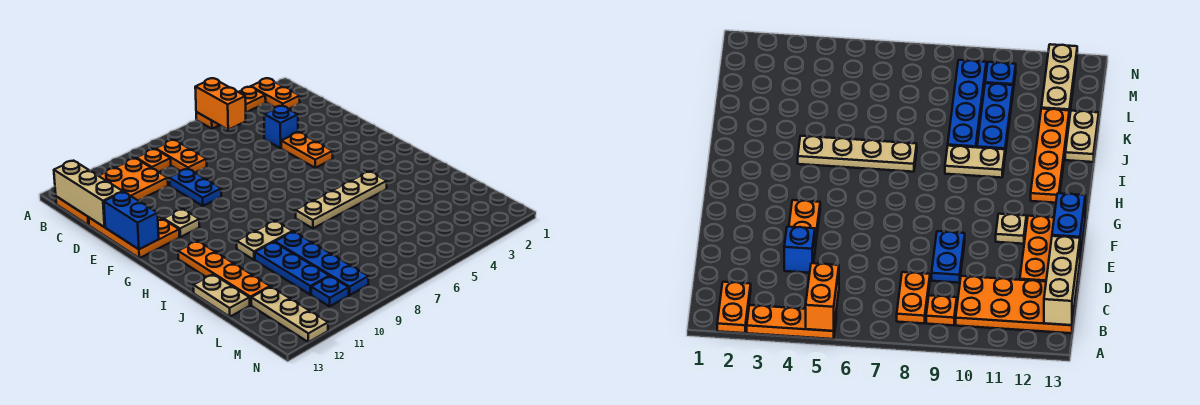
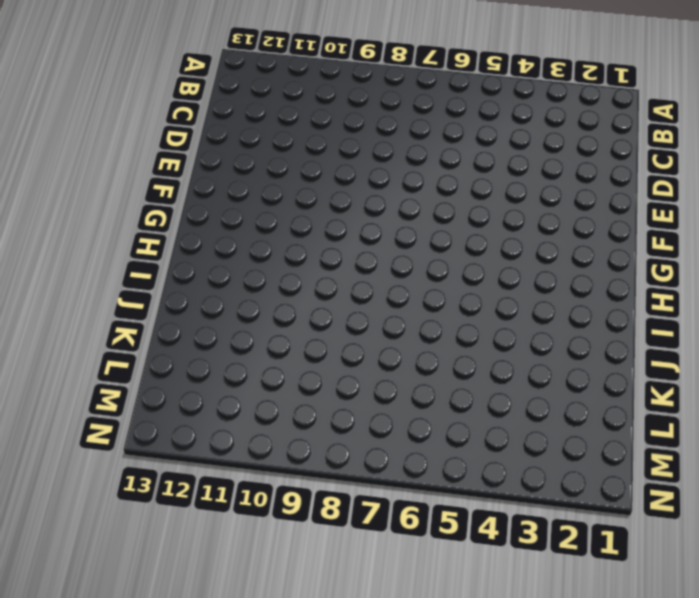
none -> orange plate A2:B2 level 1
none -> orange plate A3:A5 level 1
none -> orange plate B8:C8 level 1

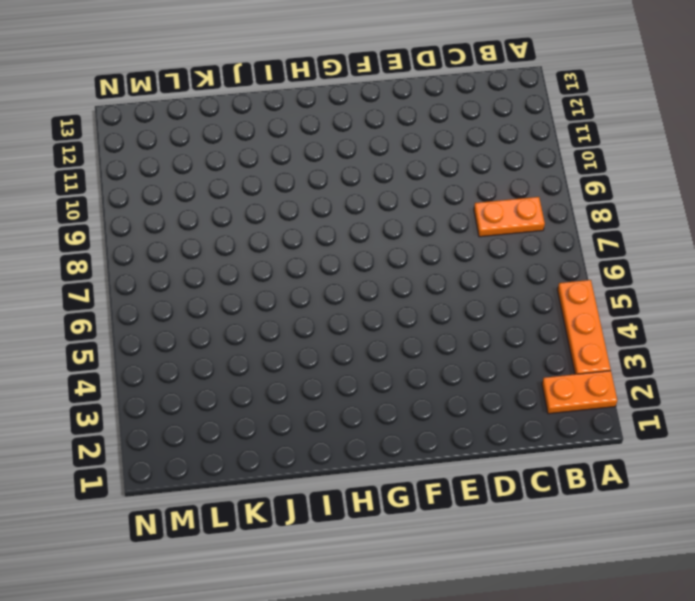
none -> orange plate B9 level 1
none -> orange plate B10:C13 level 1
none -> blue brick D4 level 1

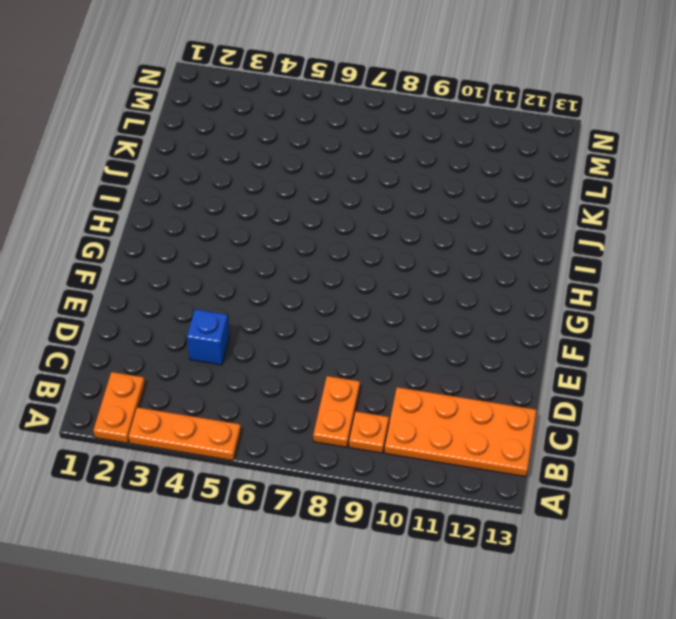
none -> blue plate D9:E9 level 1
none -> orange plate D12:F13 level 1
none -> orange plate E4:F4 level 1

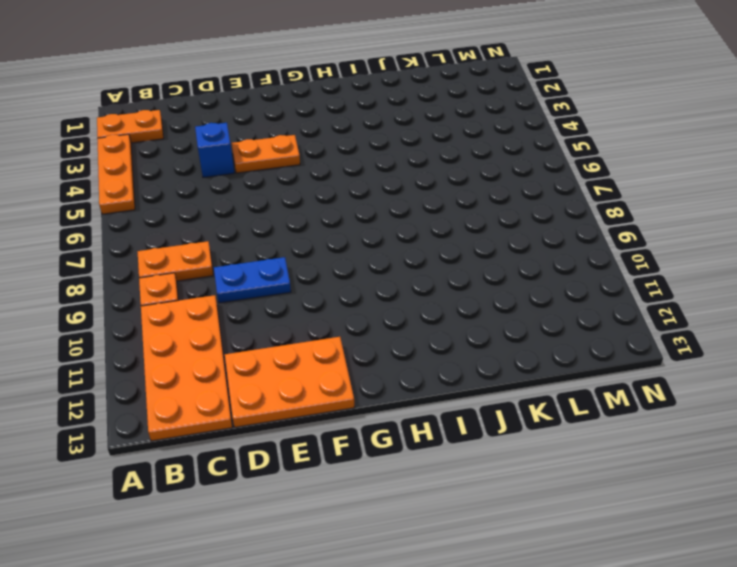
none -> tan plate F11 level 1
none -> orange plate H12:K12 level 1
none -> tan plate I4:I7 level 1

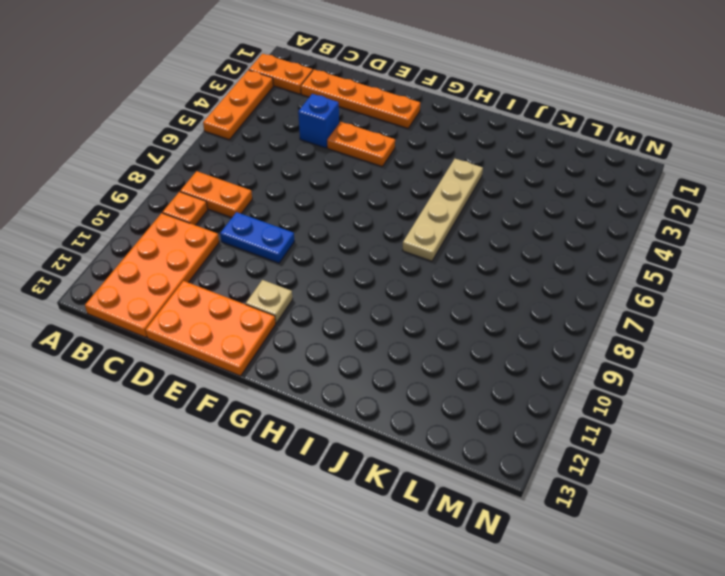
orange plate C2:F2 level 1 -> orange plate H12:K12 level 1
none -> tan plate I9:I10 level 1
none -> blue plate J9:M9 level 1
none -> blue plate J10:L10 level 1

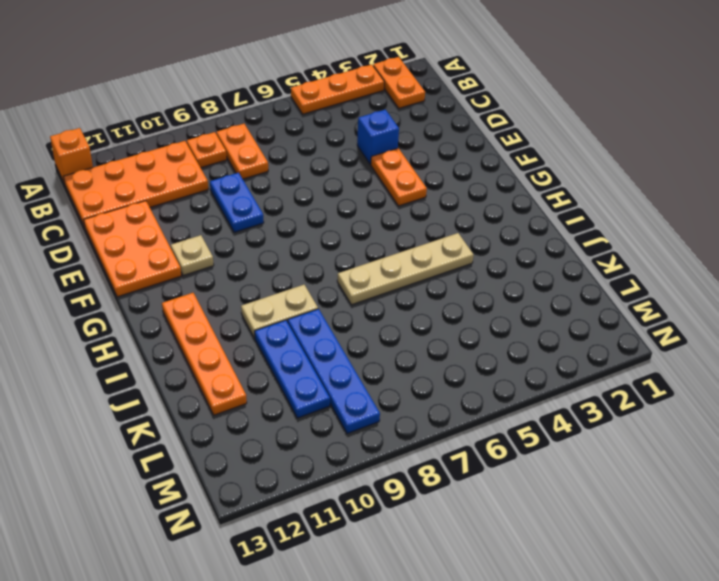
orange brick A13 level 1 -> none
none -> tan plate J13:K13 level 1
none -> tan plate L12:N12 level 1
none -> blue plate M10 level 1

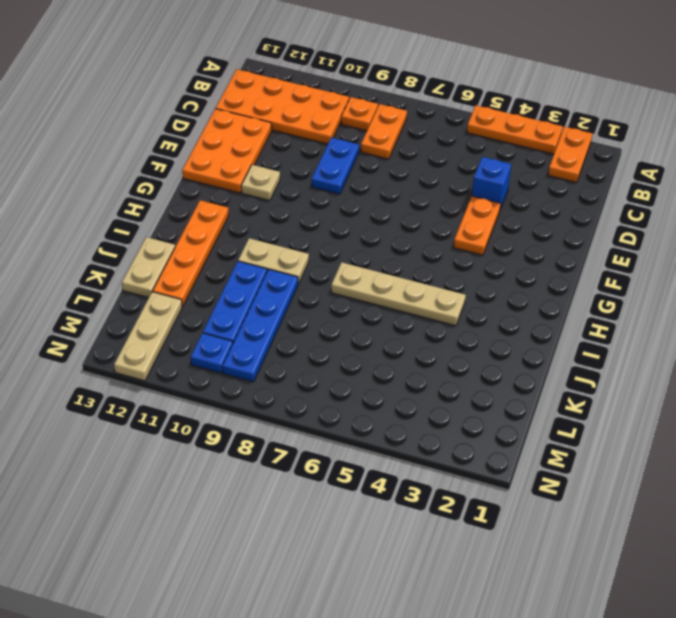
none -> orange brick A5:B5 level 2
none -> tan brick B13:D13 level 2
none -> blue brick E13:F13 level 2

